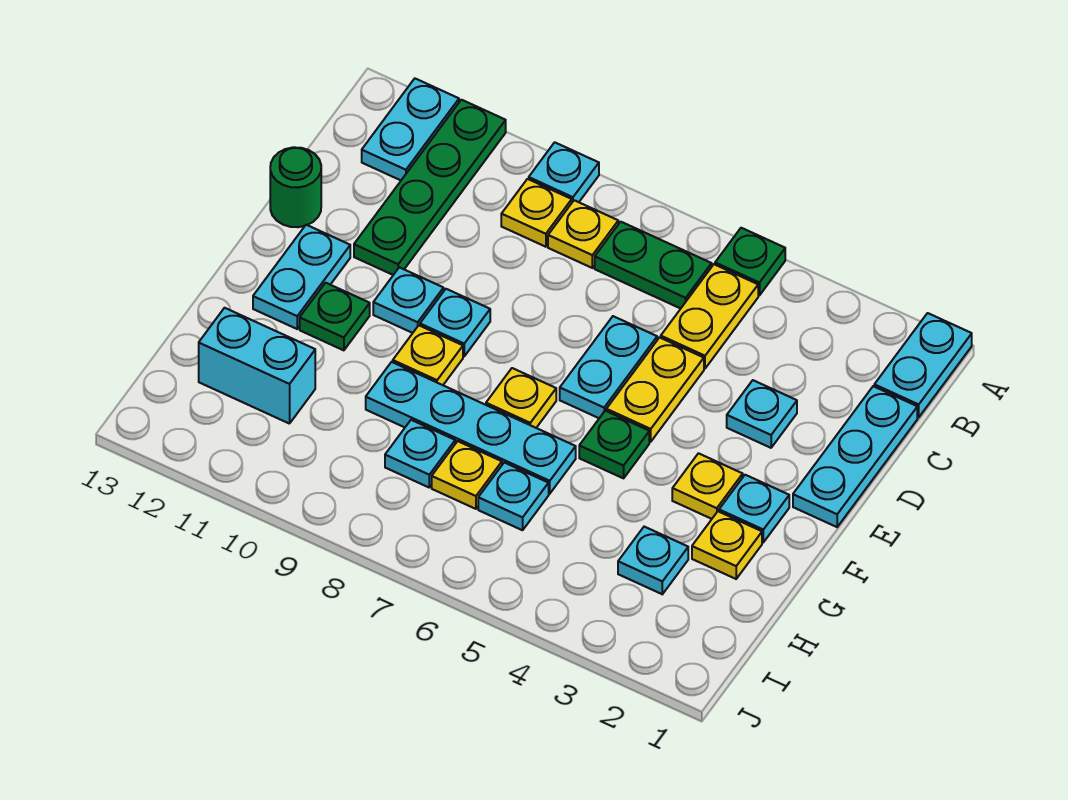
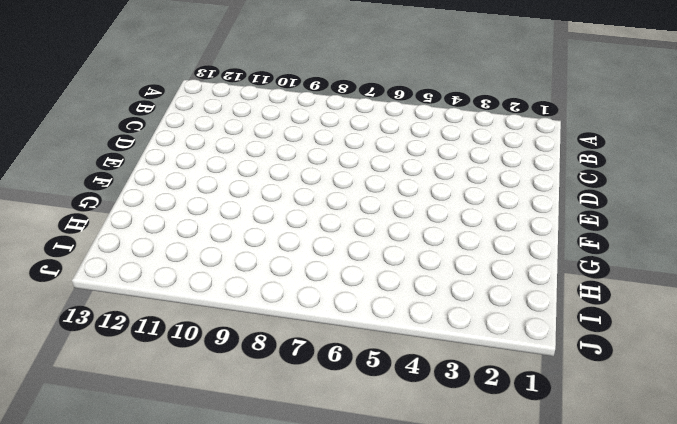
none -> cyan plate A1:B1 level 1
none -> green plate A5 level 1
none -> cyan plate A9 level 1
none -> green plate A11:D11 level 1

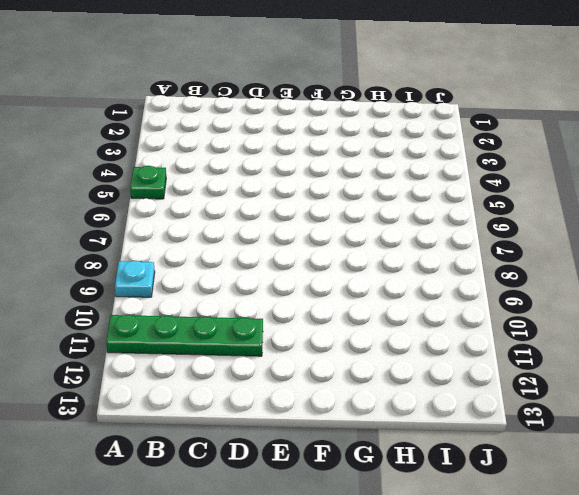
none -> cyan plate A1:B1 level 1
none -> cyan plate A12:B12 level 1
none -> yellow plate B5:C5 level 1
none -> green plate B6:B7 level 1

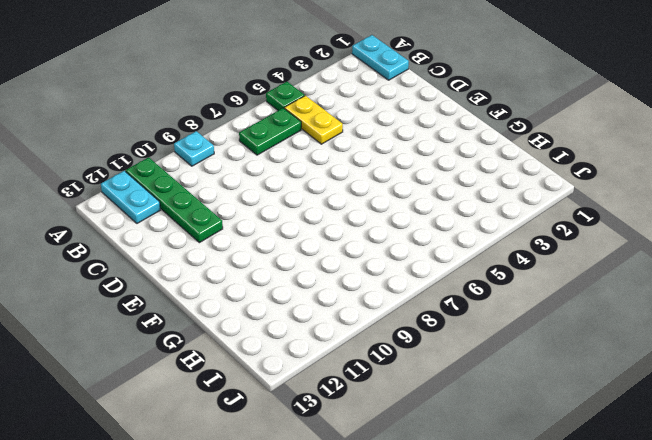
none -> yellow plate B8 level 1
none -> yellow plate B9 level 1
none -> cyan plate C1:E1 level 1
none -> cyan plate D3 level 1

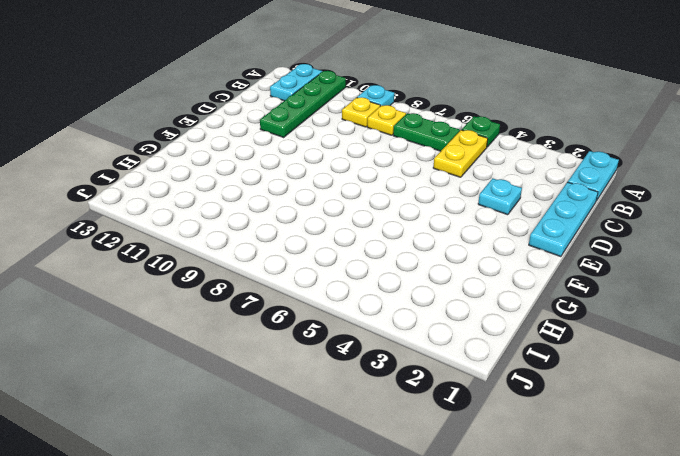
none -> yellow plate D5:E5 level 1
none -> cyan plate D6:E6 level 1
none -> green round brick D13 level 1
none -> cyan plate E9 level 1

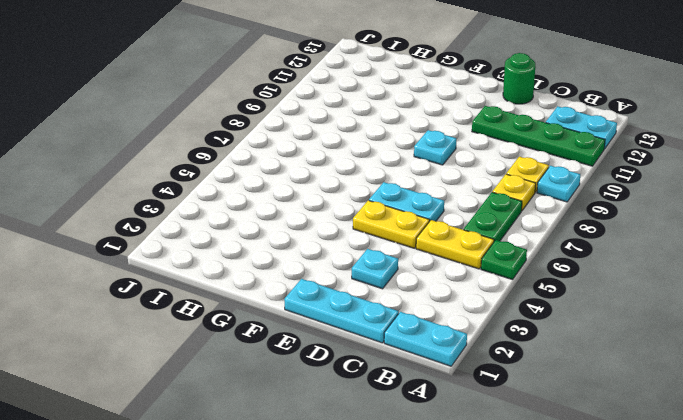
none -> cyan plate E10 level 1
none -> cyan plate E12:F12 level 1
none -> cyan plate F2 level 1
none -> yellow plate F3 level 1

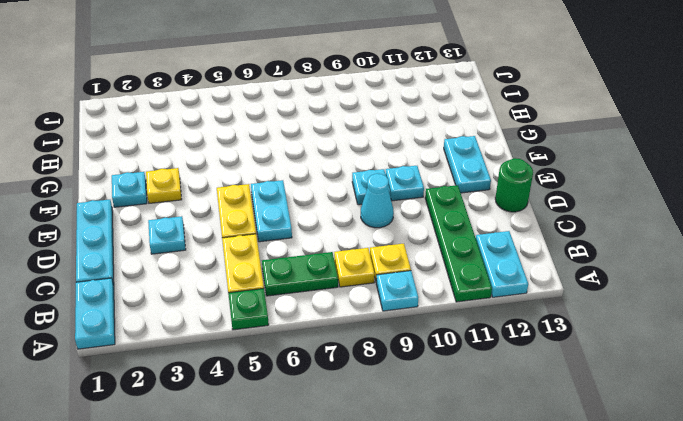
cyan cone D9 level 1 -> none
none -> green plate F5 level 1
none -> yellow plate F7 level 1
none -> yellow plate F9 level 1
none -> green plate F11 level 1

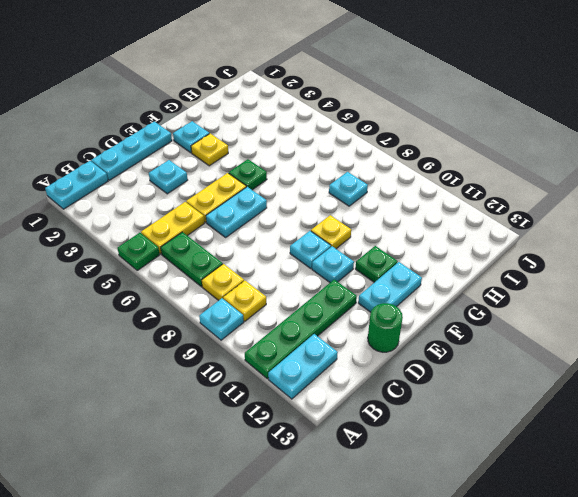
none -> yellow plate F7 level 1
none -> yellow plate G2 level 1
none -> cyan plate G6:G9 level 1
none -> cyan plate H3 level 1

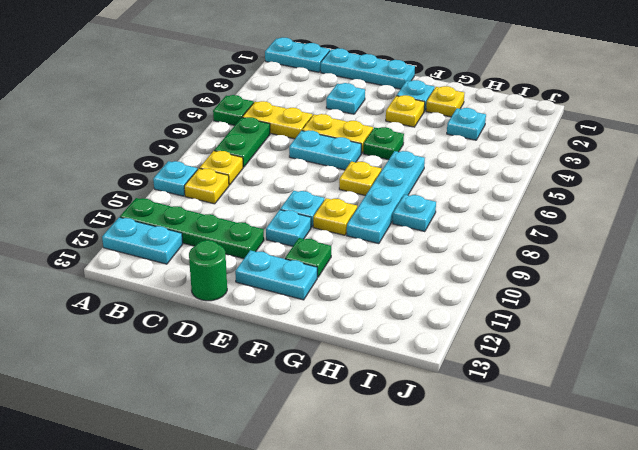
none -> cyan plate H6 level 1
none -> yellow plate H7 level 1
none -> cyan brick H11:H12 level 1

